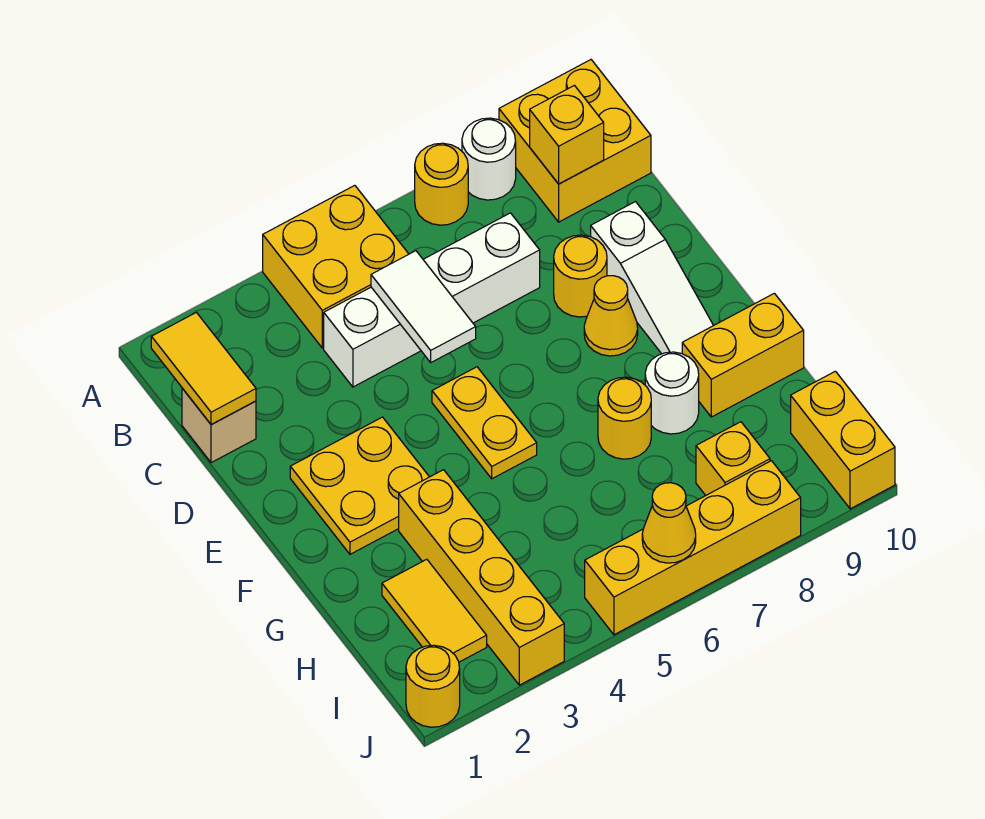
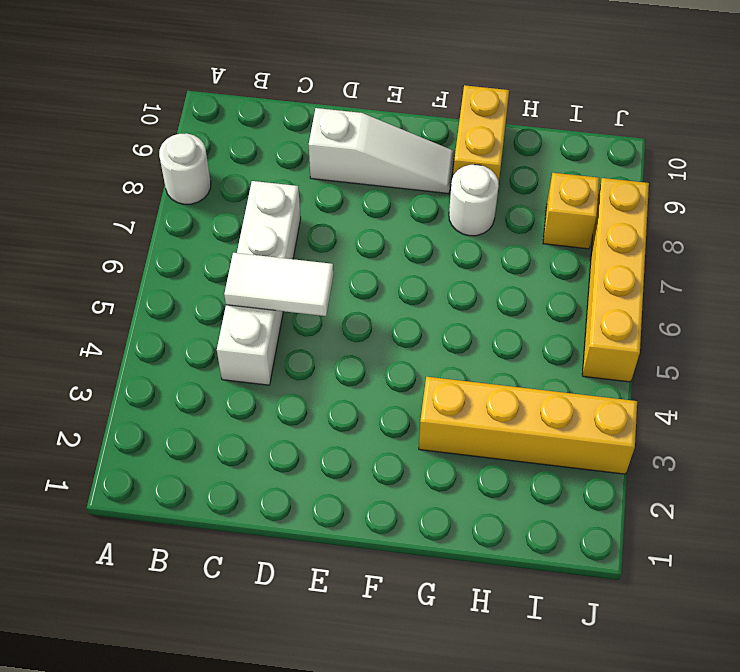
none -> yellow brick A4:B5 level 1
none -> yellow round brick A7 level 1
none -> yellow brick A9:B10 level 1

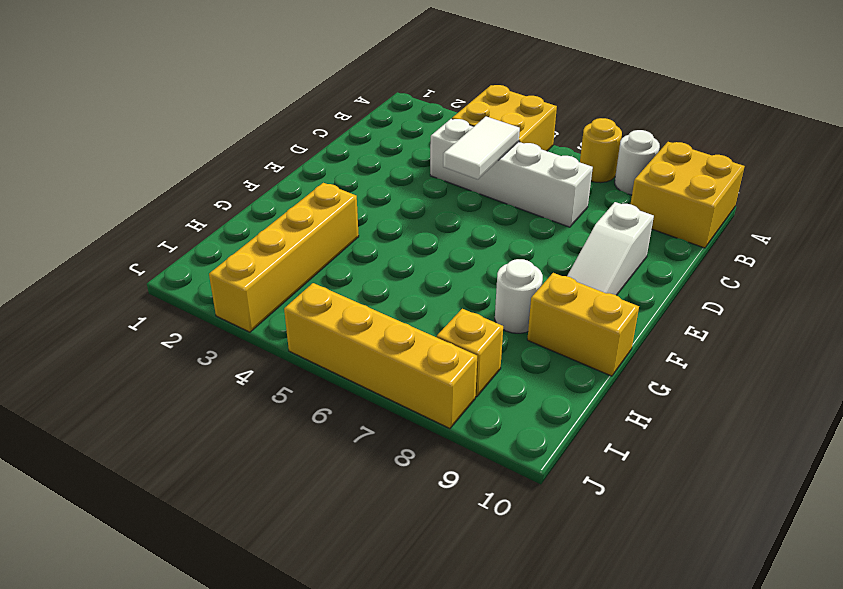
none -> tan brick C1 level 1
none -> yellow round brick D8 level 1
none -> yellow plate E2:F3 level 1

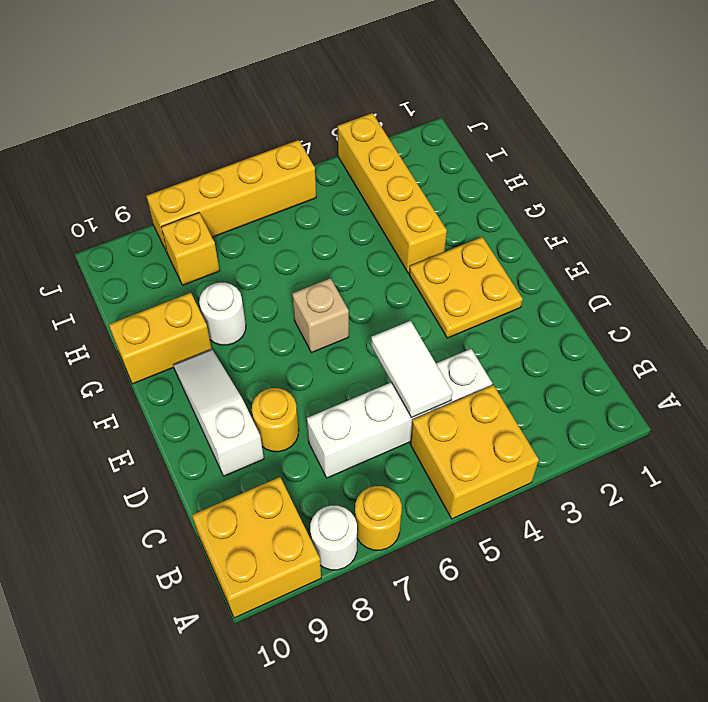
tan brick F6 level 1 -> tan brick C1 level 1
none -> yellow plate E5:F5 level 1
none -> yellow cone E8 level 1
none -> yellow round brick G7 level 1

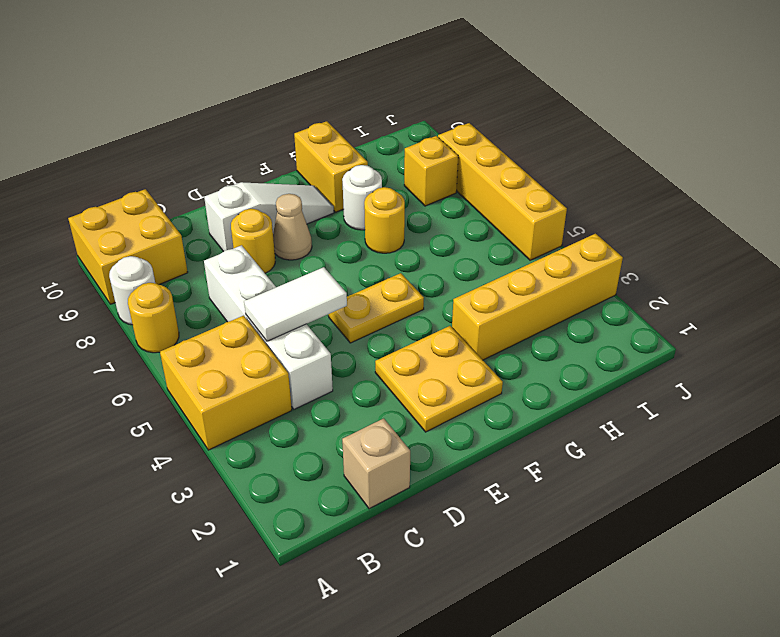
tan cone E8 level 1 -> yellow cone E8 level 1
none -> yellow tile H2:I2 level 1
none -> yellow brick I10:J10 level 1
none -> yellow round brick J1 level 1

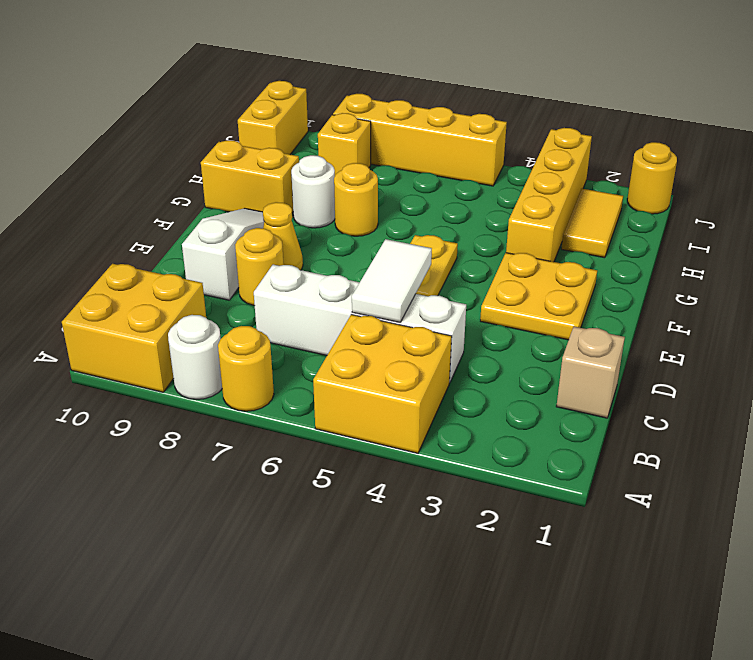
none -> yellow tile B1:C1 level 2
none -> yellow brick B9 level 2
none -> yellow cone J6 level 2

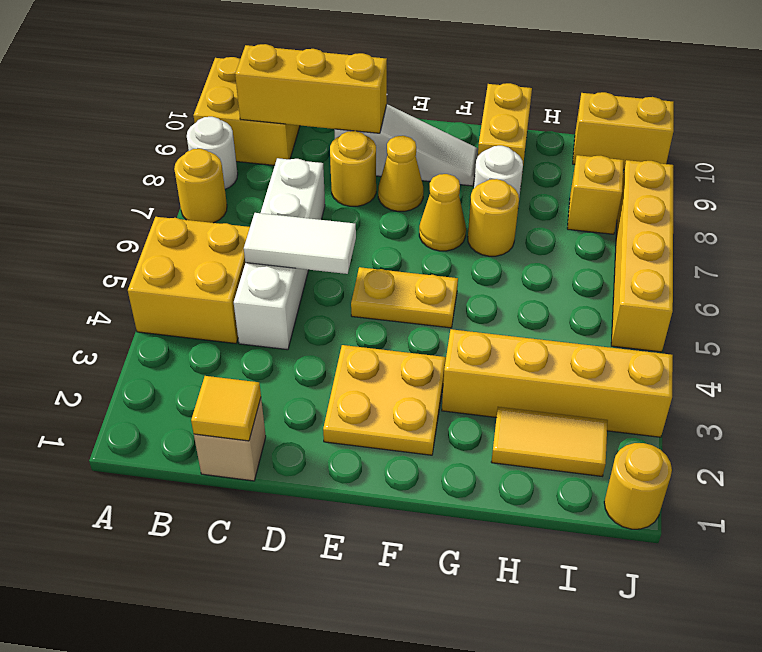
yellow brick B9:D9 level 2 -> yellow brick B9 level 2
yellow tile C1 level 2 -> yellow tile B1:C1 level 2
yellow cone F7 level 1 -> yellow cone J6 level 2

